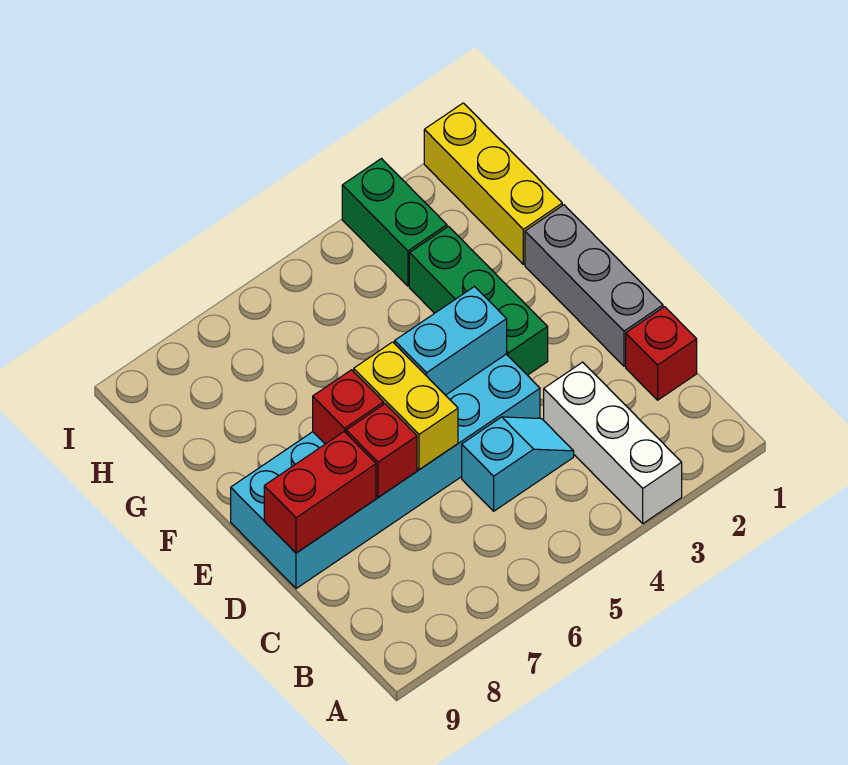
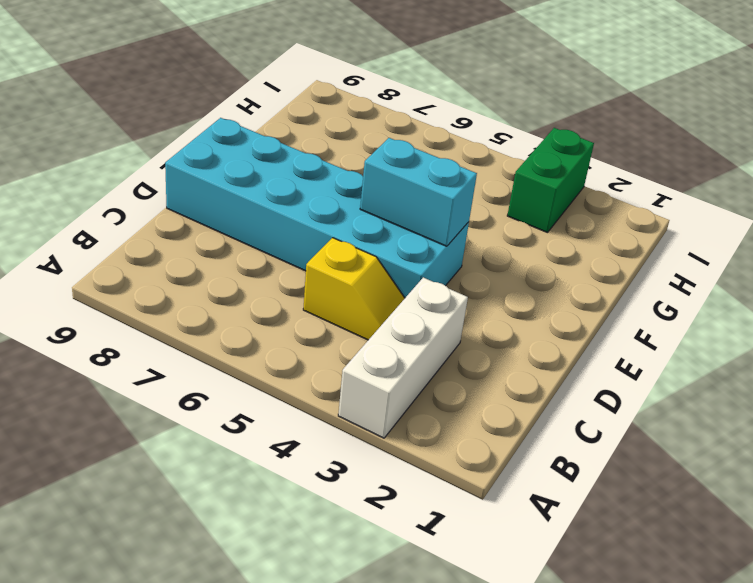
yellow slope C4:C5 level 1 top 5 -> cyan slope C4:C5 level 1 top 5
none -> red brick C1 level 1
none -> grey brick D1:F1 level 1
none -> green brick E3:G3 level 1

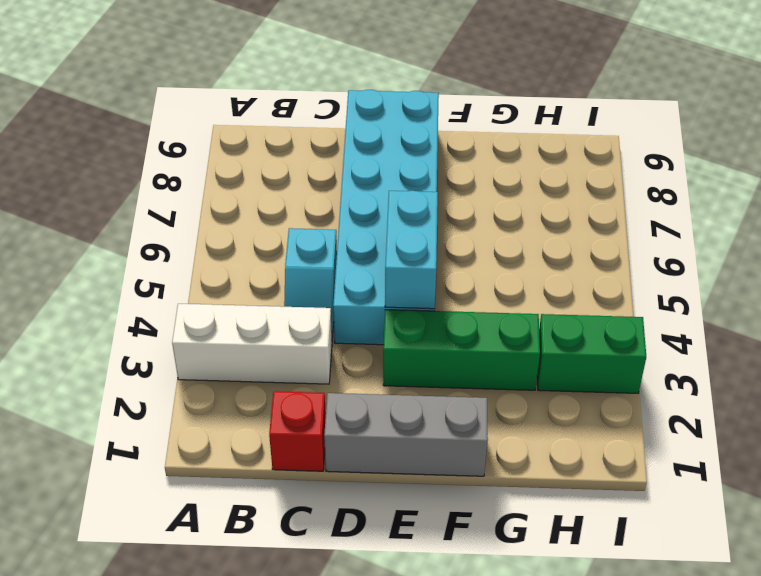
none -> yellow brick G1:I1 level 1
none -> yellow brick D6:E6 level 2
none -> red brick D7 level 2

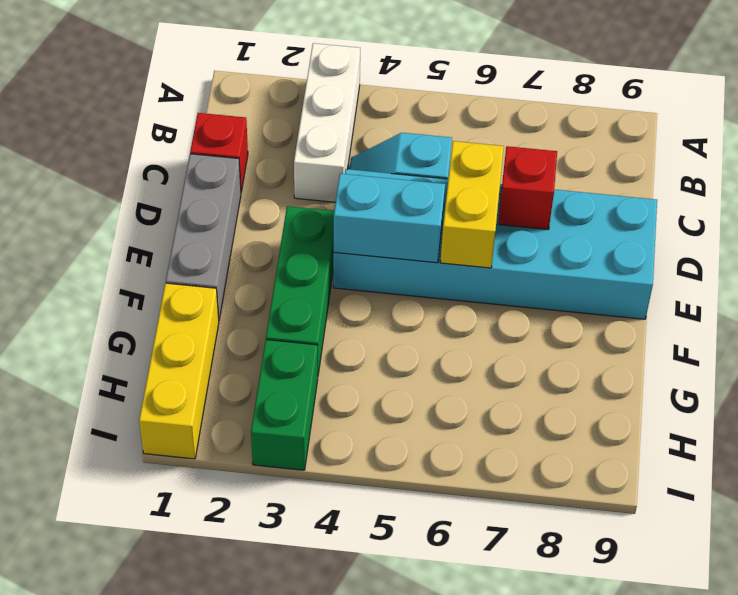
none -> red brick D8:D9 level 2
none -> red brick E7 level 2

